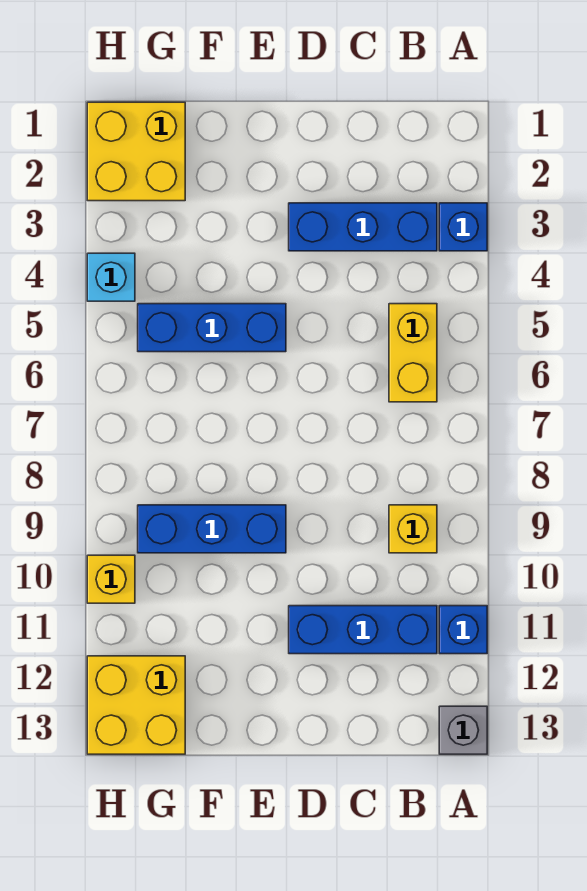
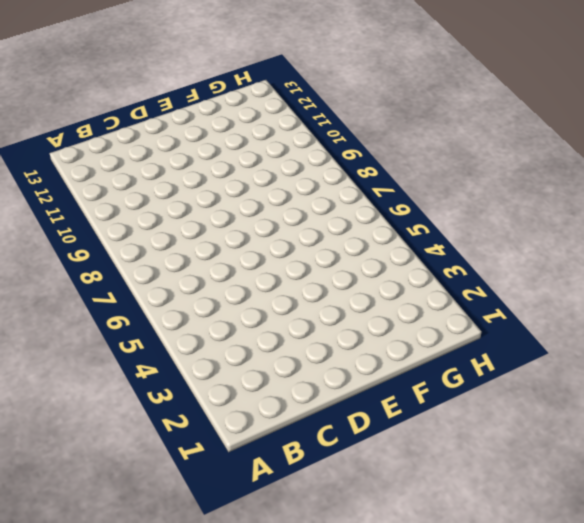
none -> blue brick A3 level 1
none -> blue brick A11 level 1
none -> grey brick A13 level 1

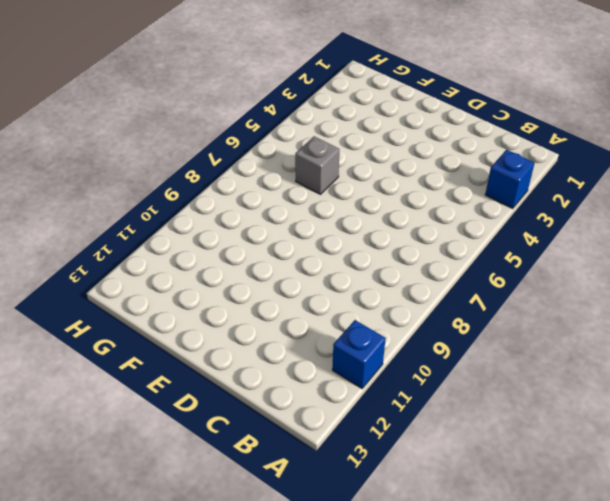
grey brick F6 level 1 -> grey brick A13 level 1
none -> blue brick B3:D3 level 1
none -> yellow brick B5:B6 level 1
none -> yellow brick B9 level 1

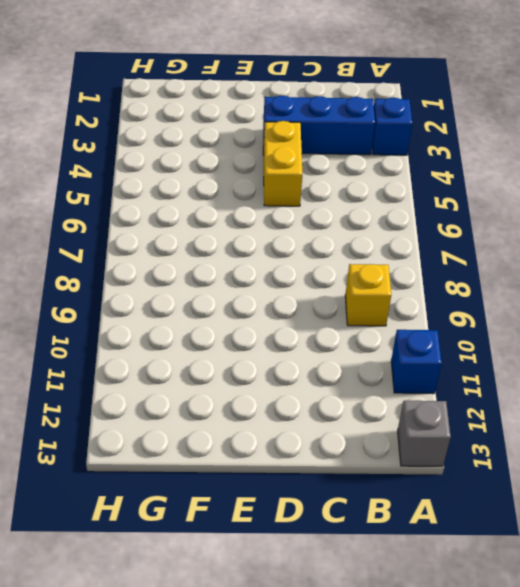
yellow brick D4:D5 level 1 -> yellow brick B5:B6 level 1
none -> blue brick B11:D11 level 1
none -> blue brick E5:G5 level 1
none -> blue brick E9:G9 level 1

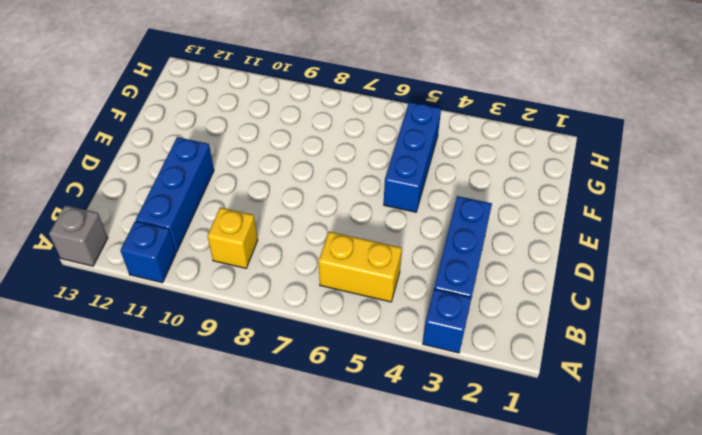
none -> blue brick E9:G9 level 1
none -> yellow brick G1:H2 level 1
none -> yellow brick G12:H13 level 1

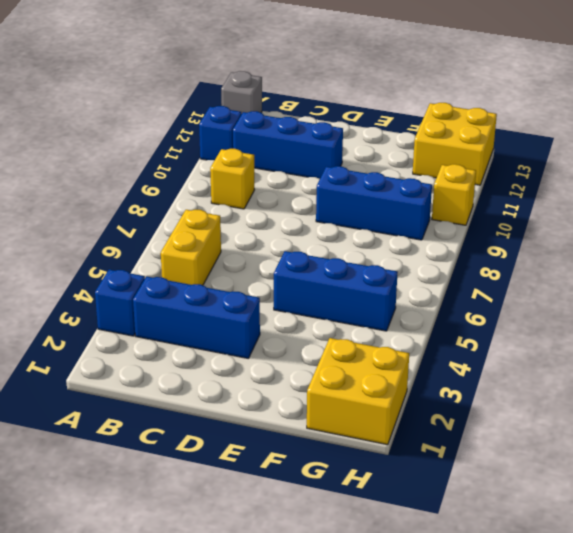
none -> cyan brick H4 level 1

